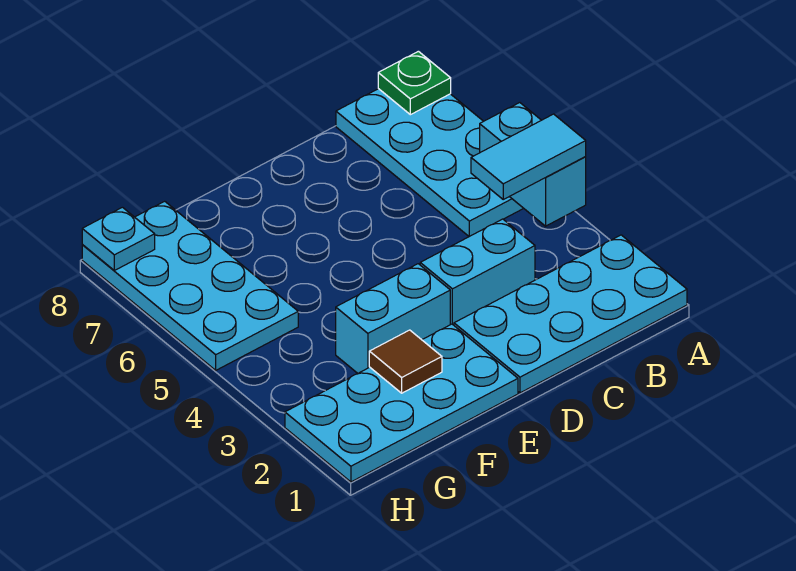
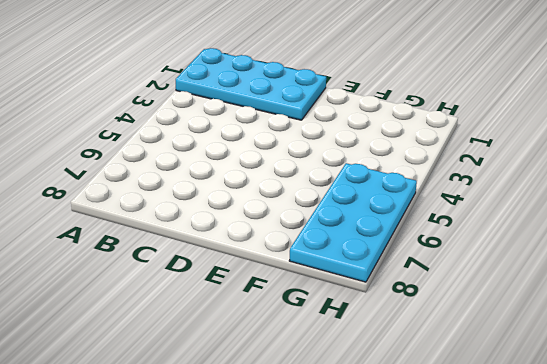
none -> cyan plate A5:B8 level 1
none -> cyan brick C3:D3 level 1

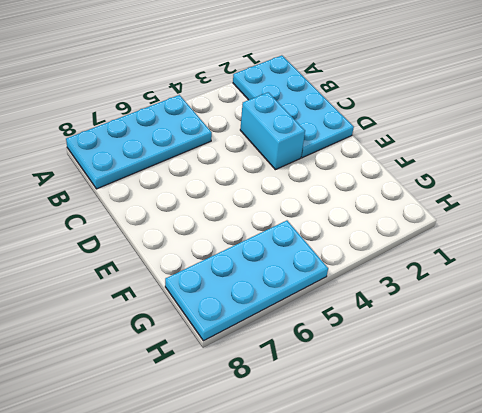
none -> cyan plate E1:H2 level 1
none -> cyan brick E3:F3 level 1

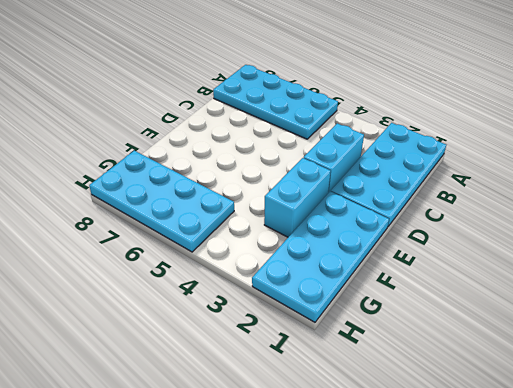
none -> cyan brick A4:A5 level 2
none -> green plate A8 level 2

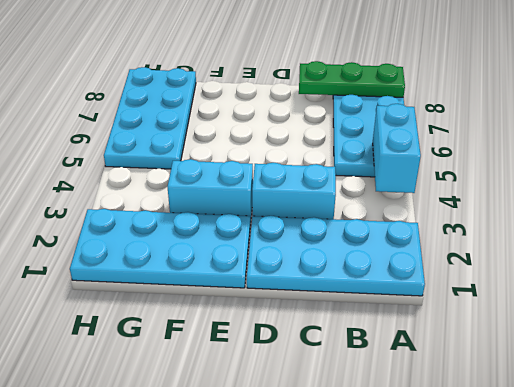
green plate A8:C8 level 2 -> green plate A8 level 2
none -> brown tile F2 level 2
none -> cyan plate H8 level 2

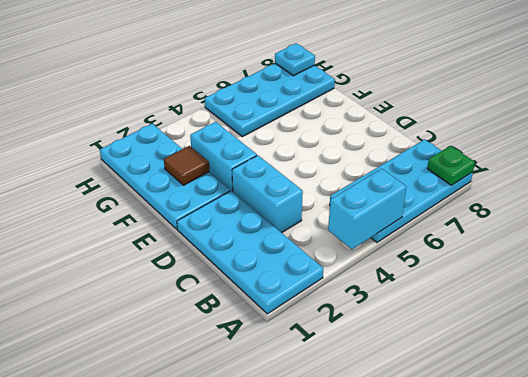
none -> cyan tile A4:B4 level 3

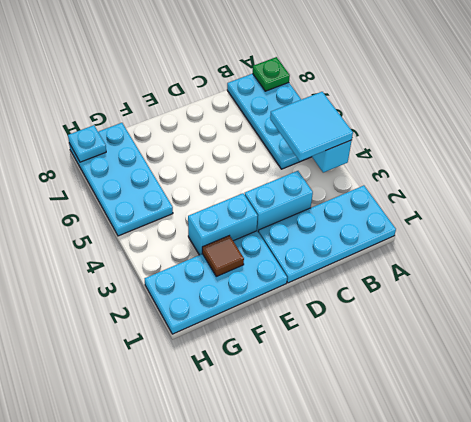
cyan tile A4:B5 level 3 -> cyan tile A4:B4 level 3

